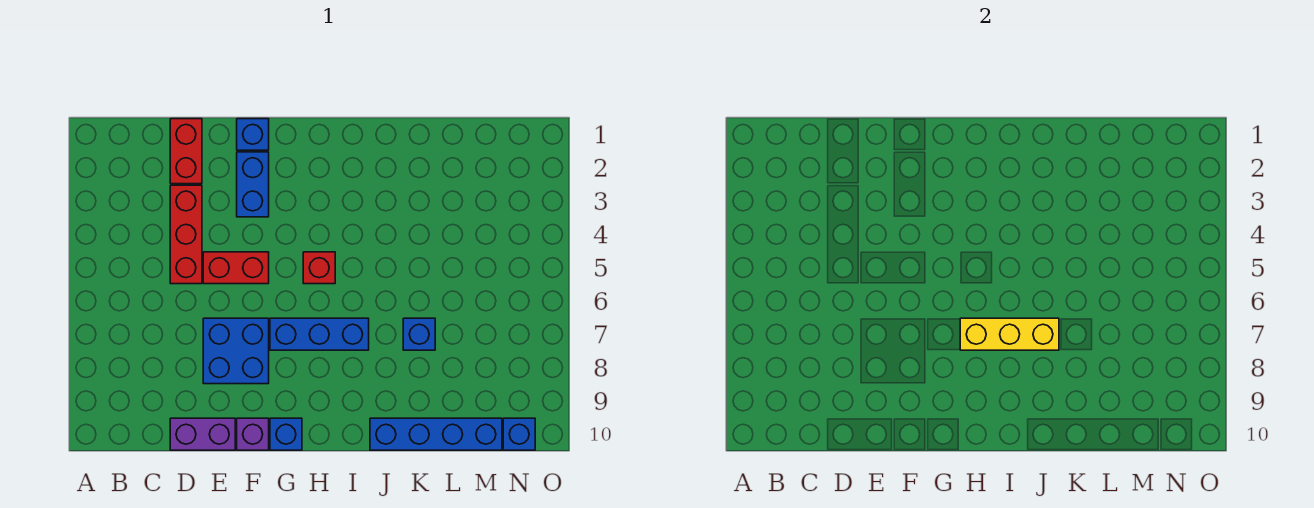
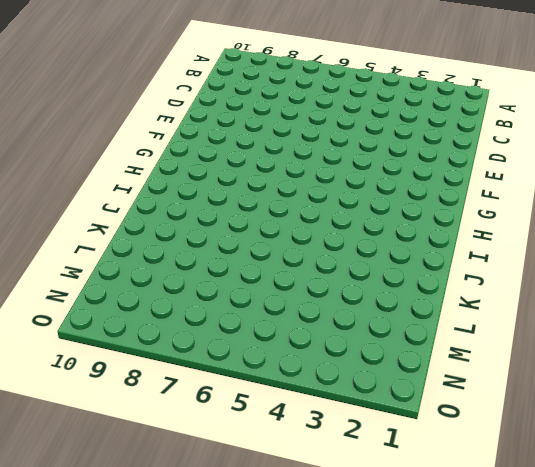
none -> red brick D1:D2 level 1
none -> red brick D3:D5 level 1
none -> purple brick D10:E10 level 1

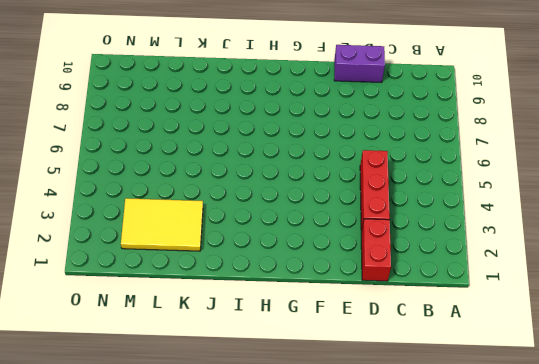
yellow tile K2:M3 level 1 -> none
none -> red brick E5:F5 level 1
none -> blue brick E7:F8 level 1
none -> blue brick F1 level 1

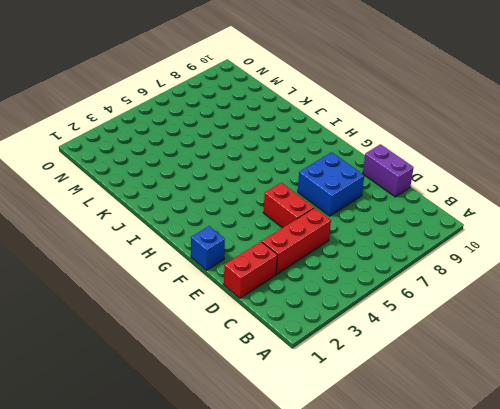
none -> blue brick F2:F3 level 1
none -> purple brick F10 level 1
none -> blue brick G7:I7 level 1

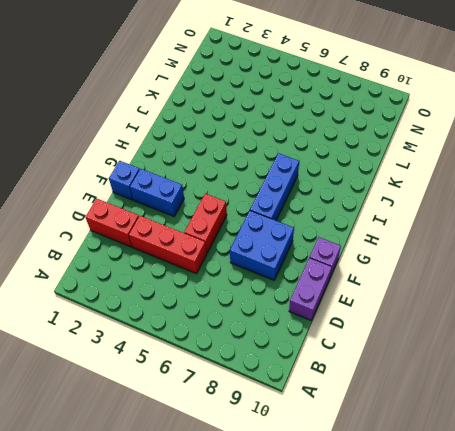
none -> blue brick G10 level 1
none -> red brick H5 level 1
none -> blue brick J10:M10 level 1

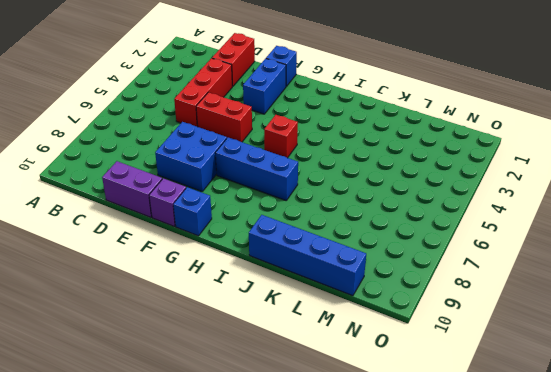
none -> blue brick K7 level 1
none -> blue brick N10 level 1
none -> yellow brick H7:J7 level 2

